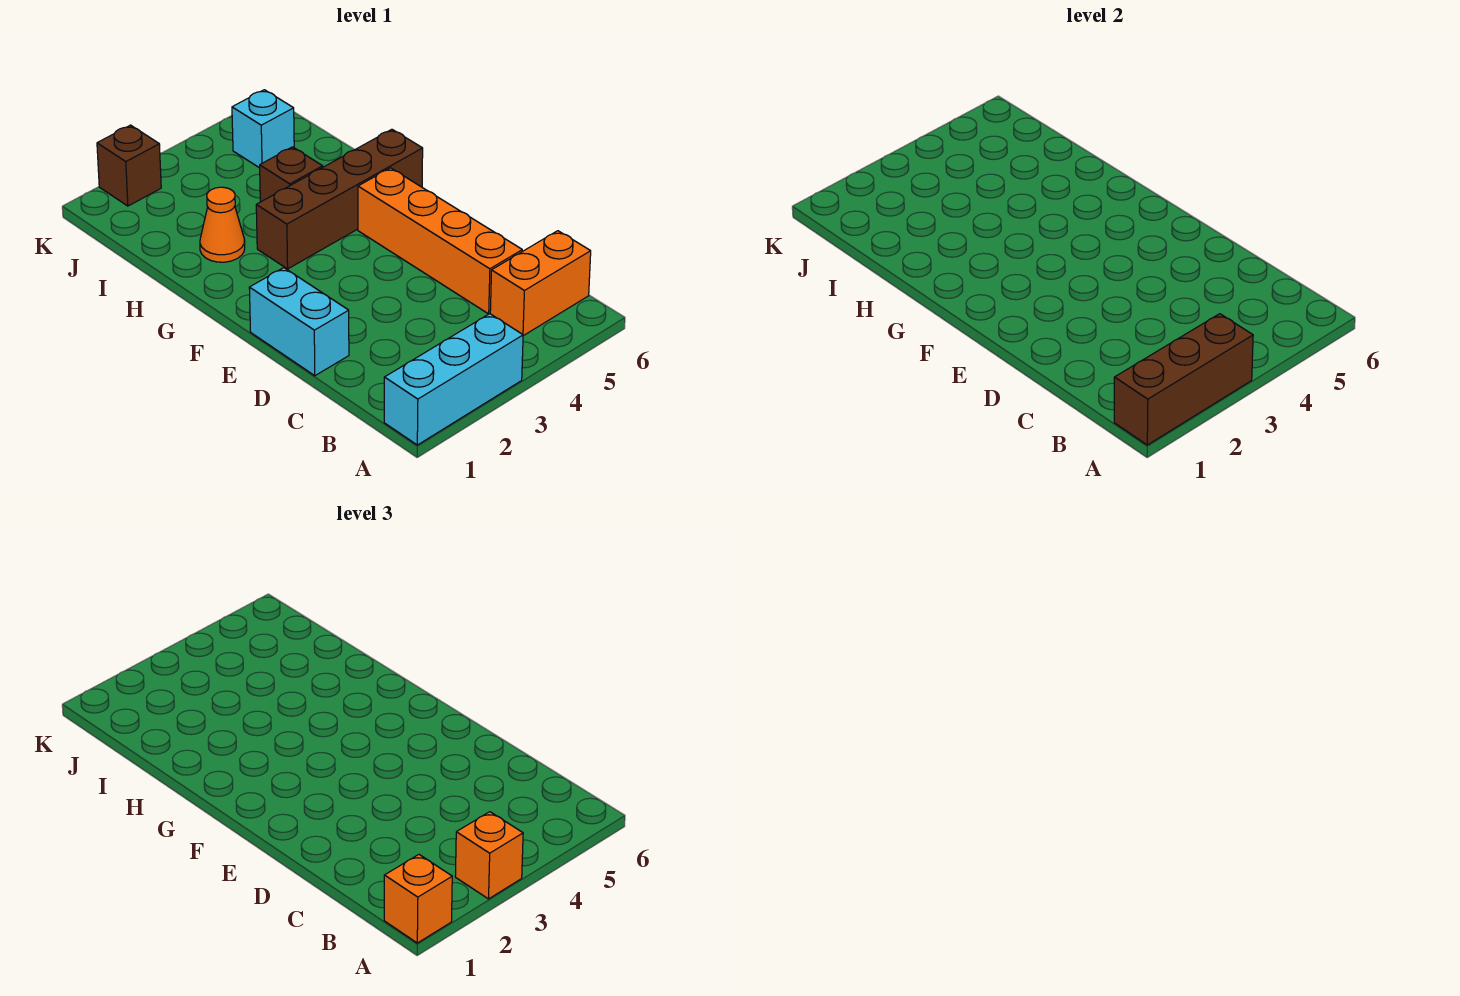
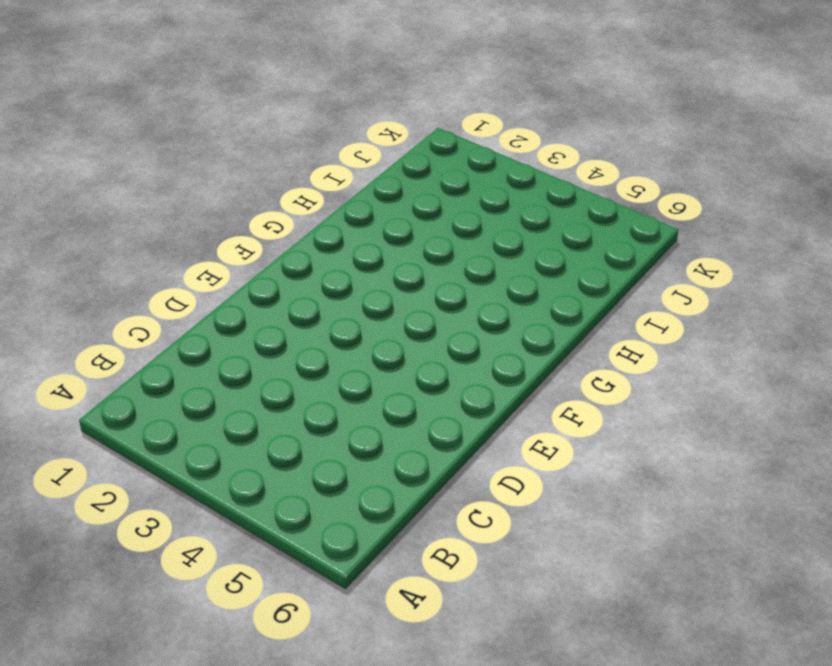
none -> cyan brick A1:A3 level 1
none -> orange brick B5:B6 level 1
none -> orange brick C5:F5 level 1

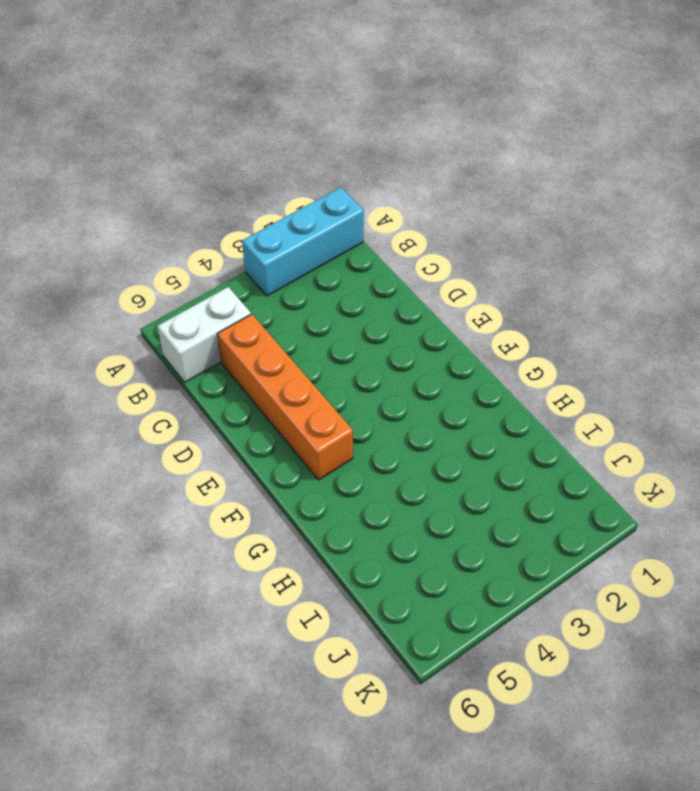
white brick B5:B6 level 1 -> orange brick B5:B6 level 1
none -> cyan brick D1:E1 level 1
none -> brown brick G3:G6 level 1
none -> orange cone H2 level 1

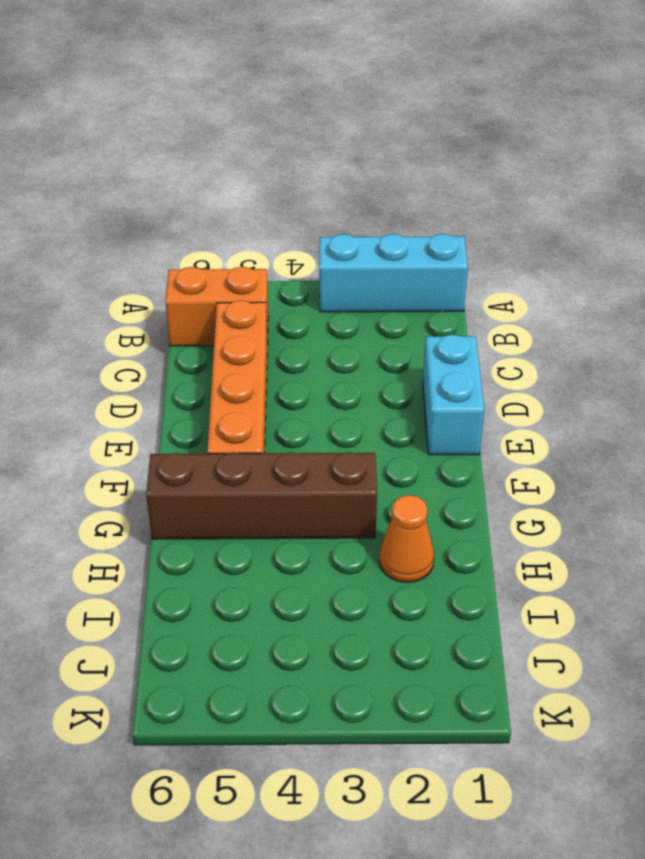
none -> brown brick H4 level 1
none -> cyan brick J5 level 1
none -> brown brick K2 level 1

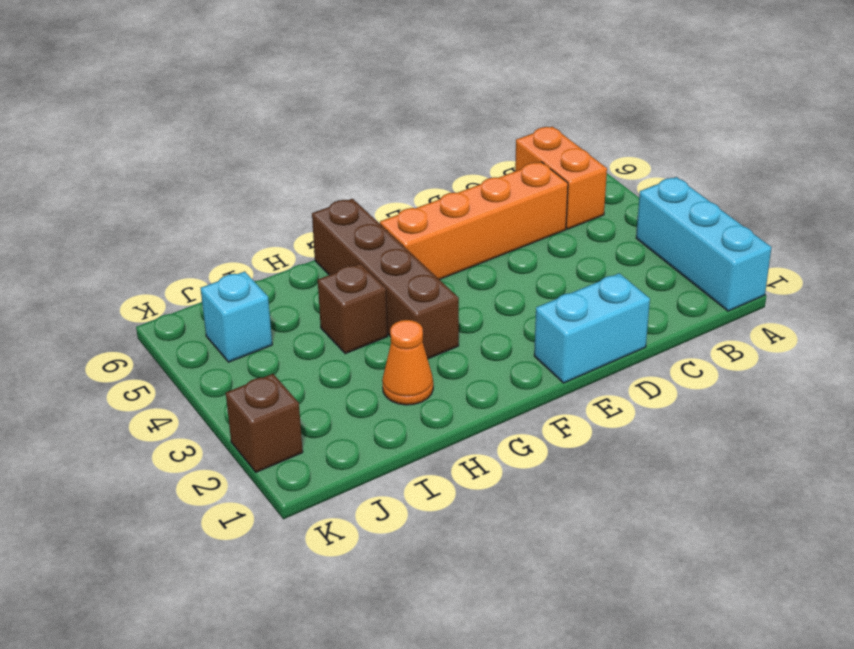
none -> brown brick A1:A3 level 2
none -> orange brick A1 level 3
none -> orange brick A3 level 3

